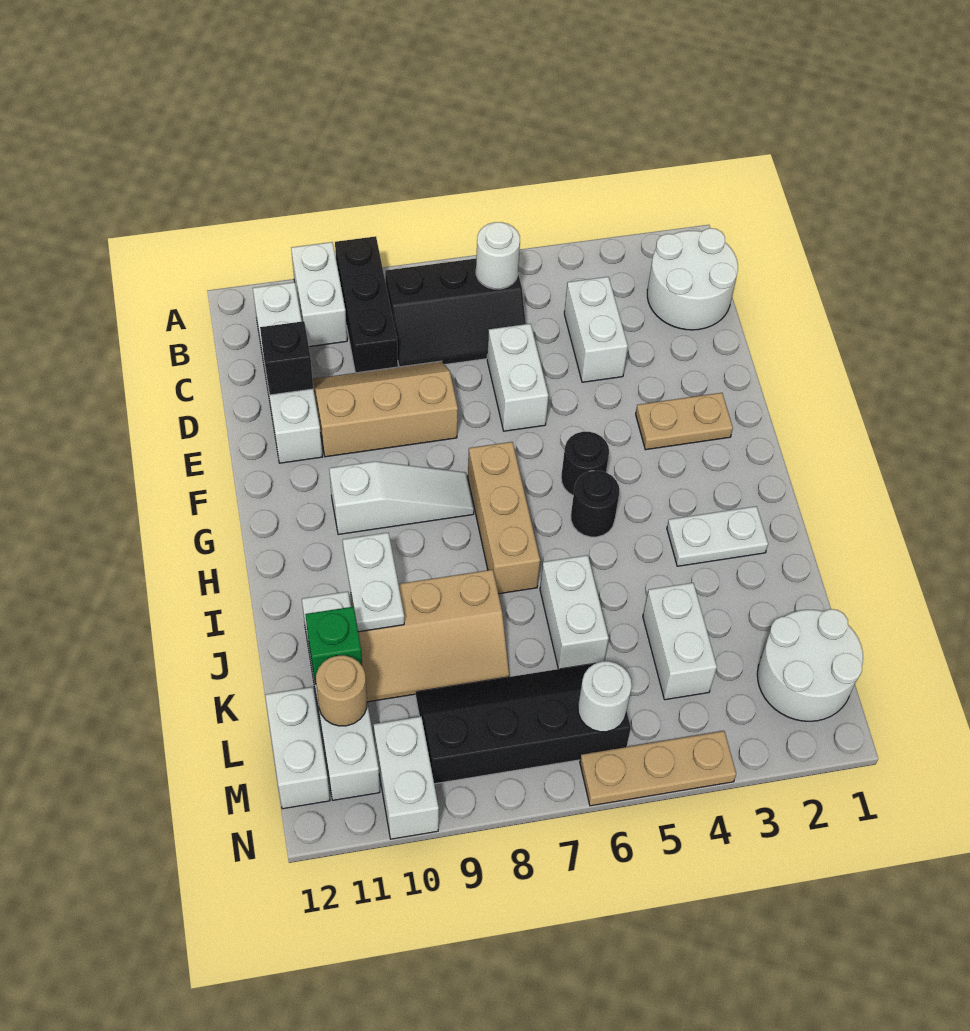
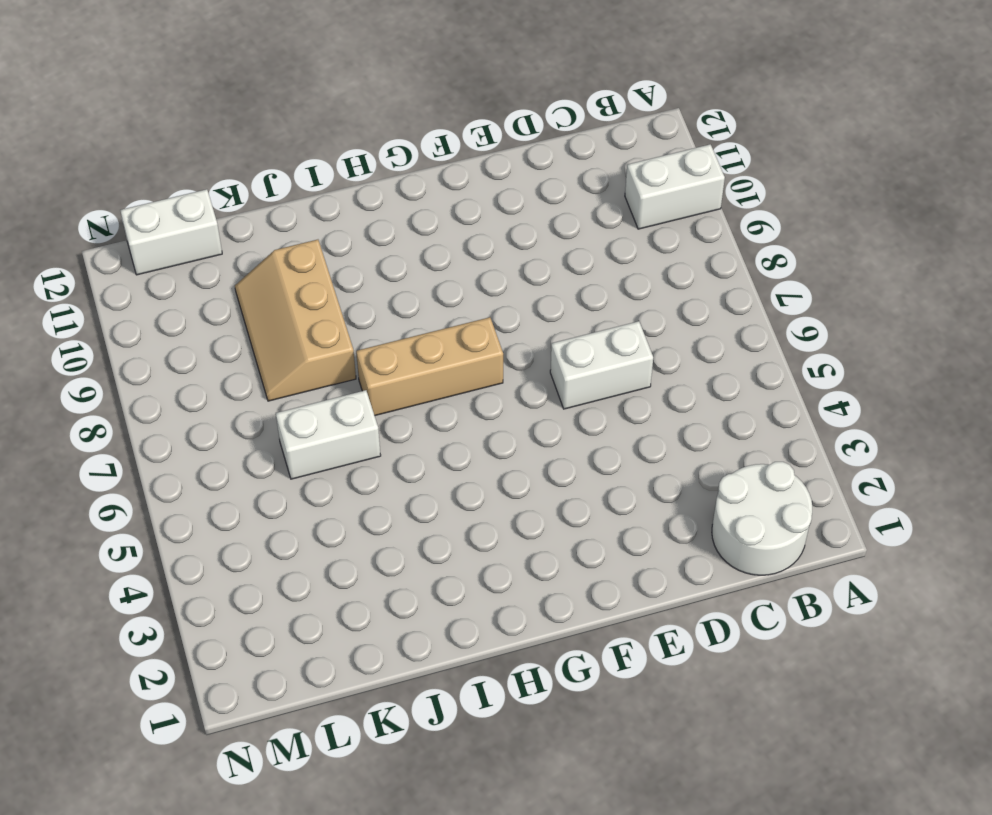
none -> black brick A9:C9 level 1
none -> black slope B6:C8 level 1 top B
none -> white brick B11:E11 level 1

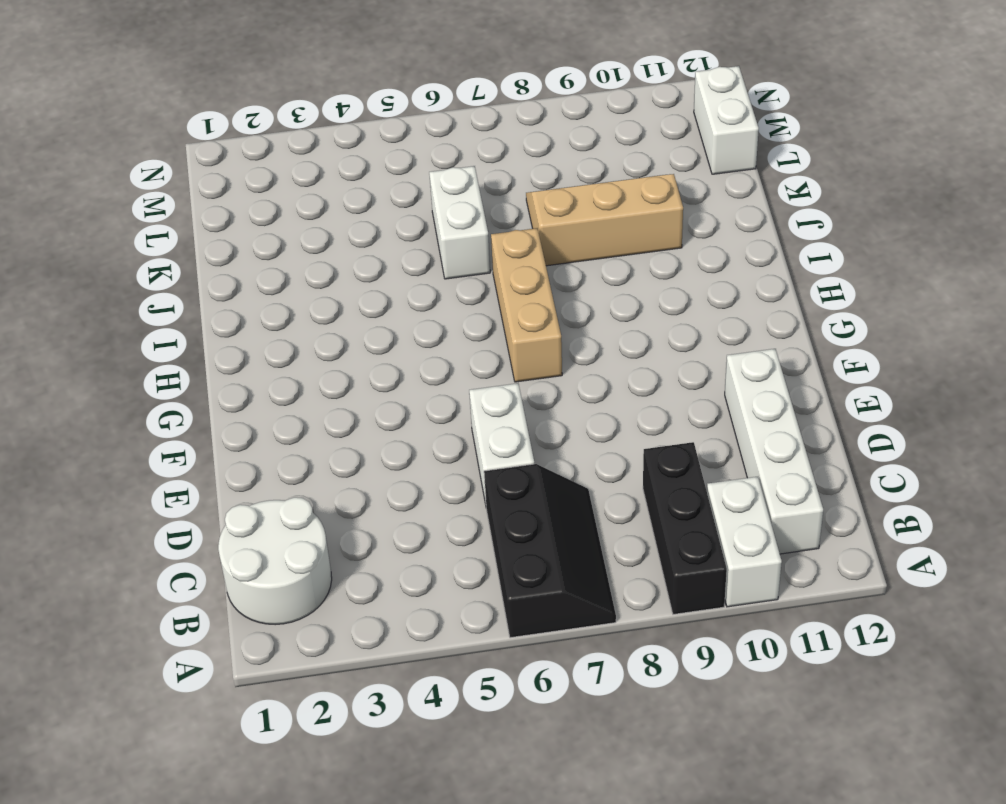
black slope A6:C7 level 1 top 6 -> black slope B6:C8 level 1 top B
none -> white brick C4:D4 level 1
none -> tan slope D8:E10 level 1 top E
none -> tan plate F2:F3 level 1

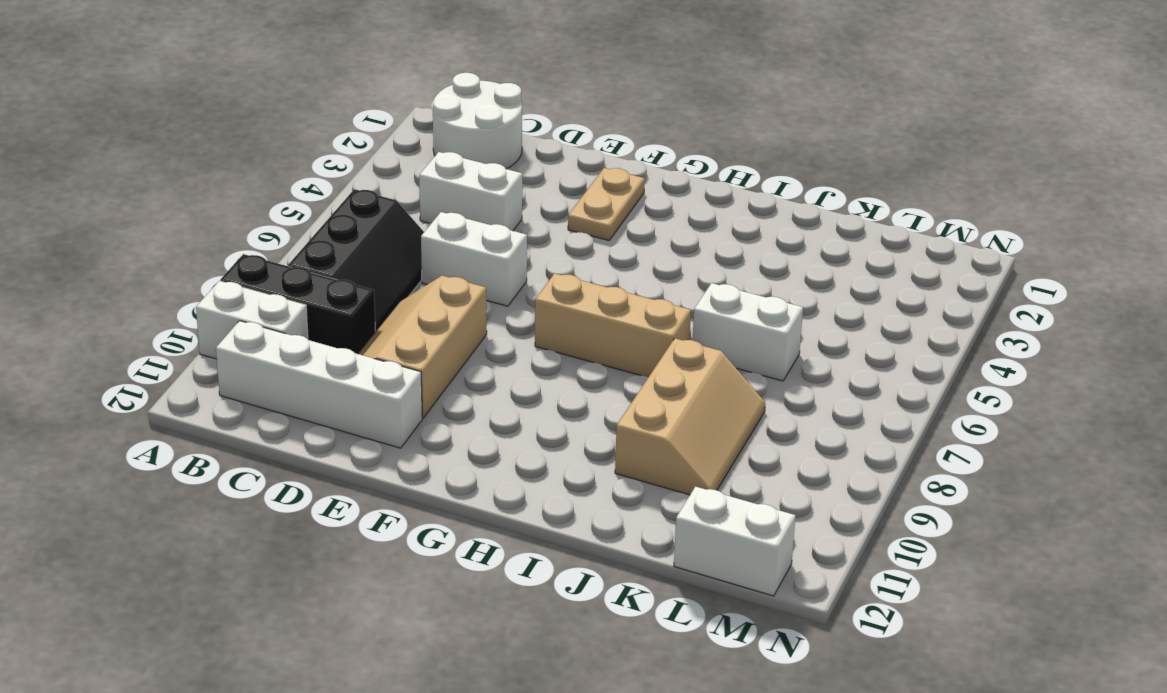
none -> black round brick G5 level 1
none -> white slope G8:G10 level 1 top 10
none -> black round brick H5 level 1

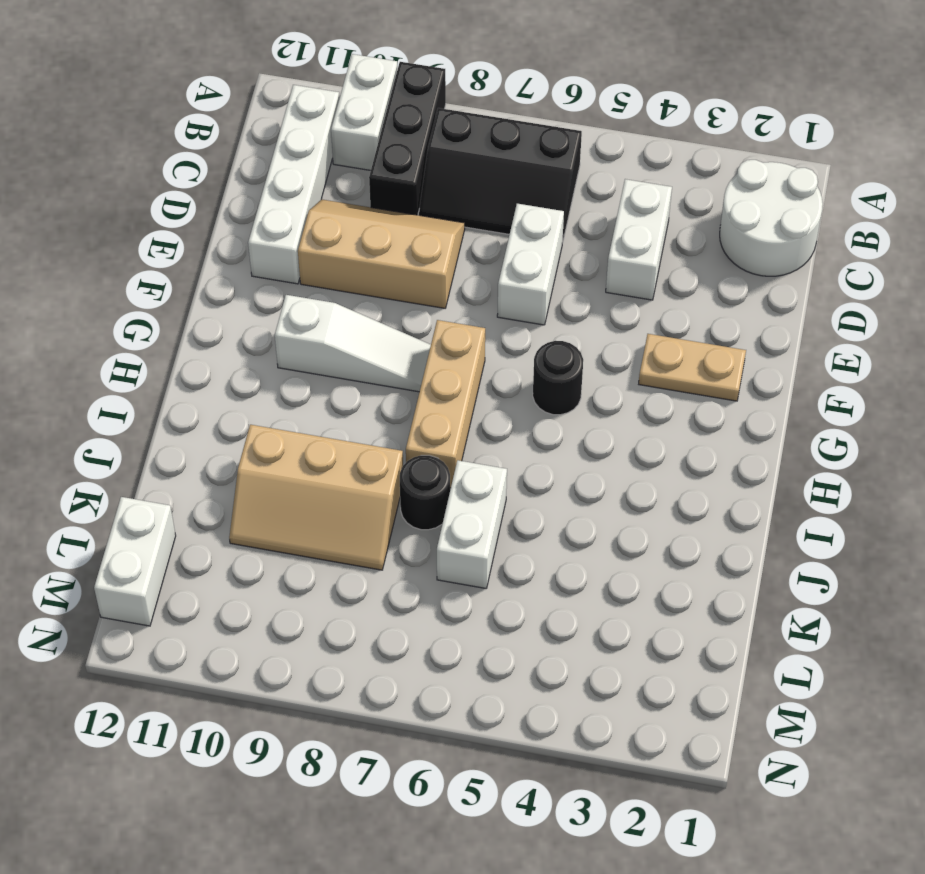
black round brick J7 level 1 -> black round brick H5 level 1
none -> white plate I2:I3 level 1
none -> white brick J11:M11 level 1
none -> white brick K4:L4 level 1

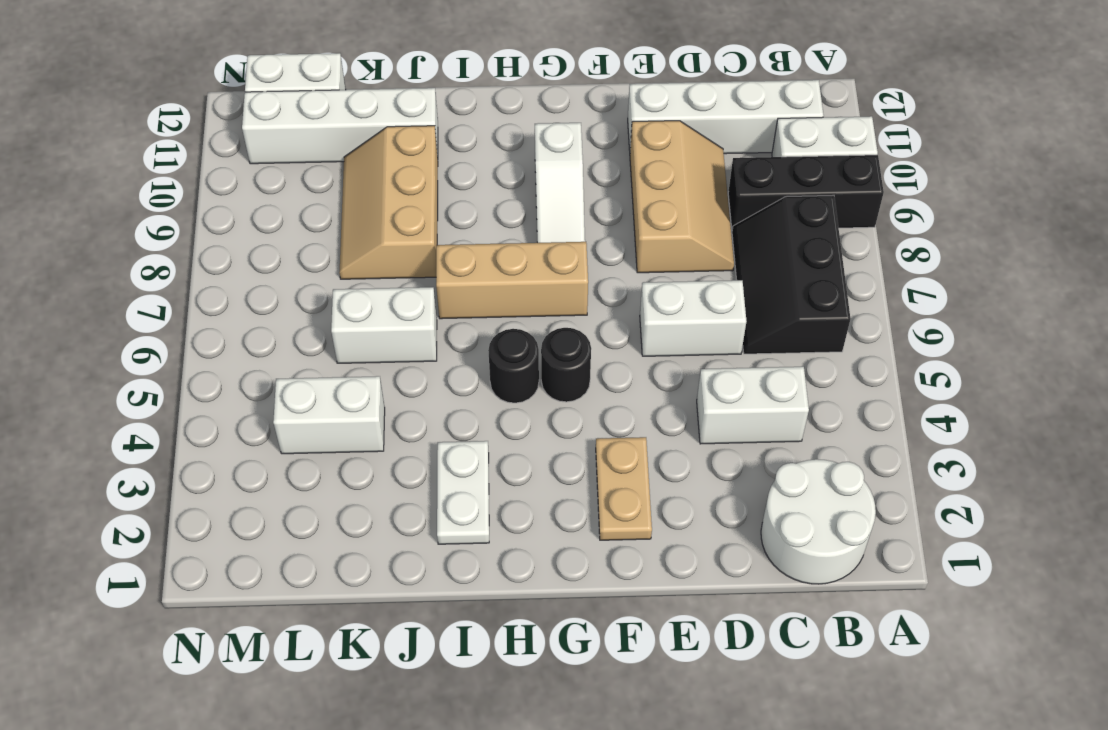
none -> white round brick L1:M2 level 1
none -> black slope L6:M9 level 1 top M
none -> white brick M10:N10 level 1

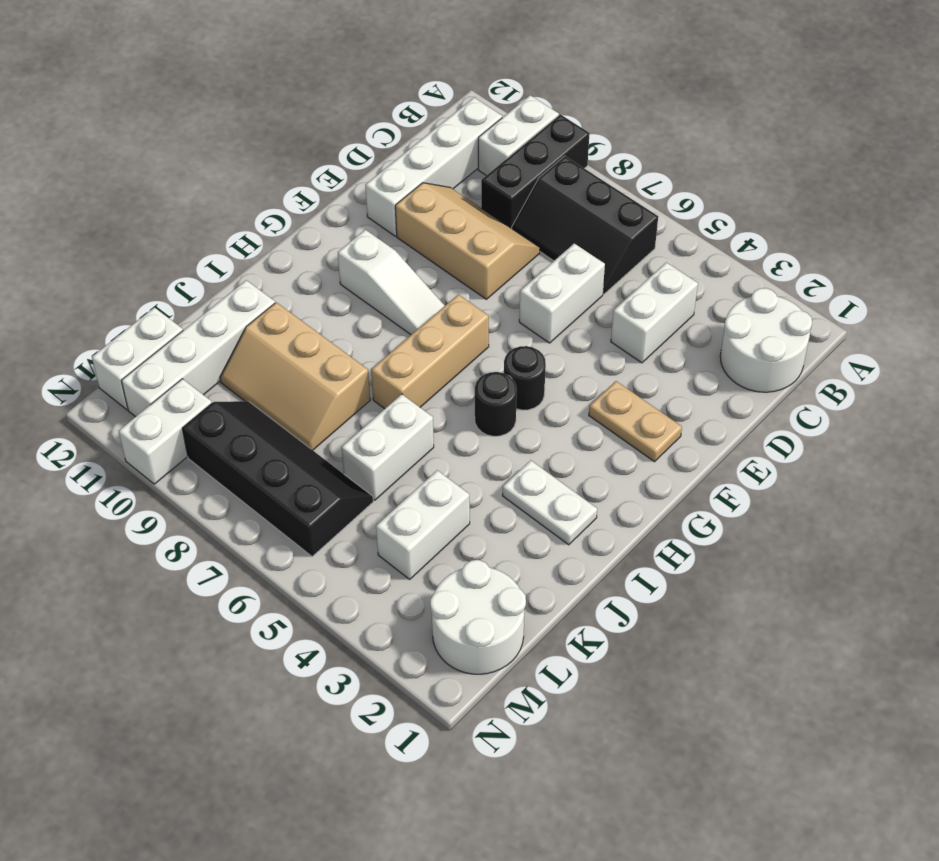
none -> tan plate N4:N6 level 1
none -> white round brick B6 level 2
none -> black brick D11 level 2

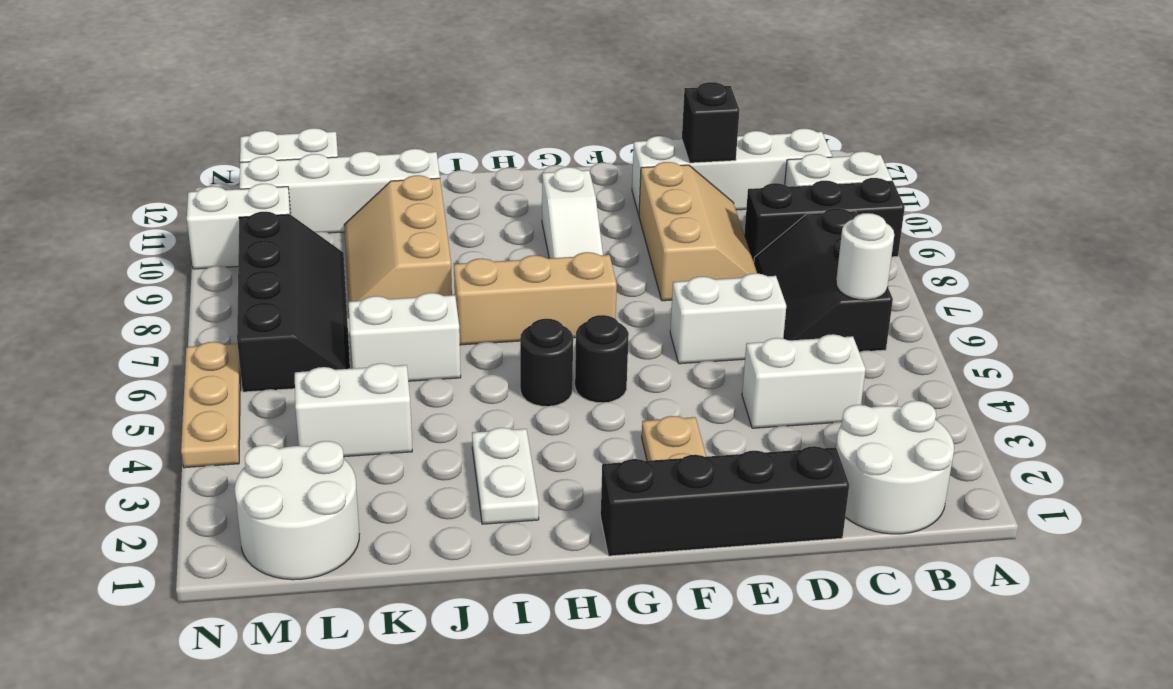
black brick D1:G1 level 1 -> none
none -> white plate I10:J10 level 2
none -> green brick K11 level 2
none -> tan round brick L11 level 2

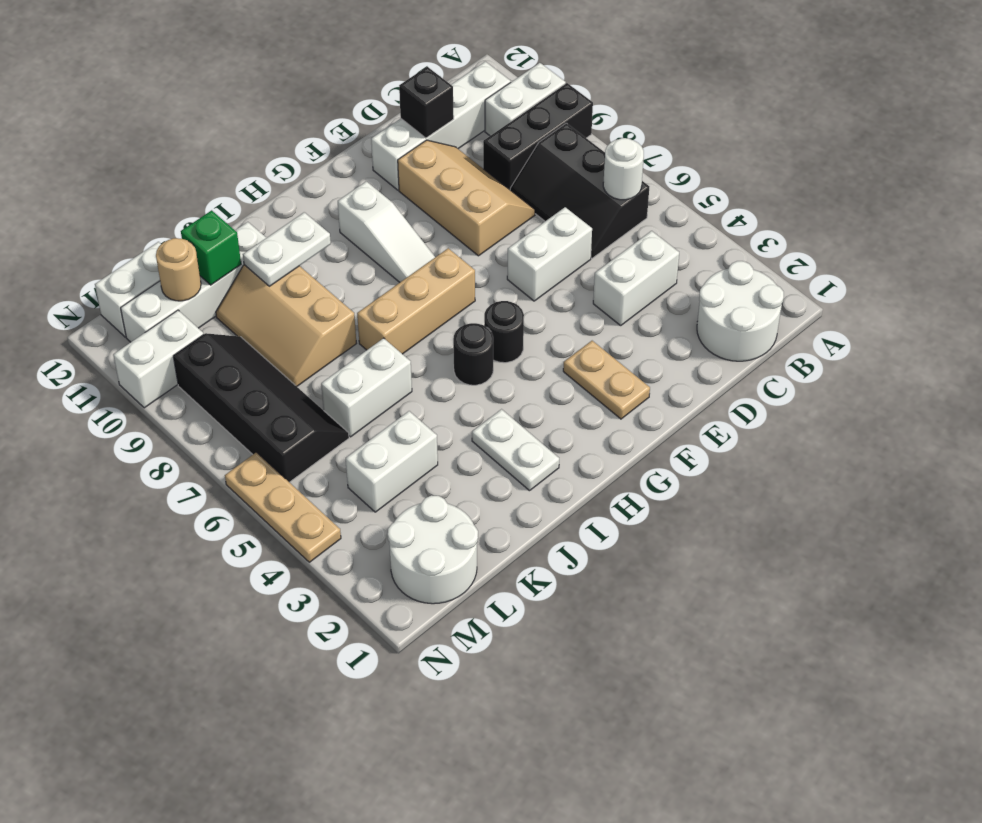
none -> white round brick M6 level 2

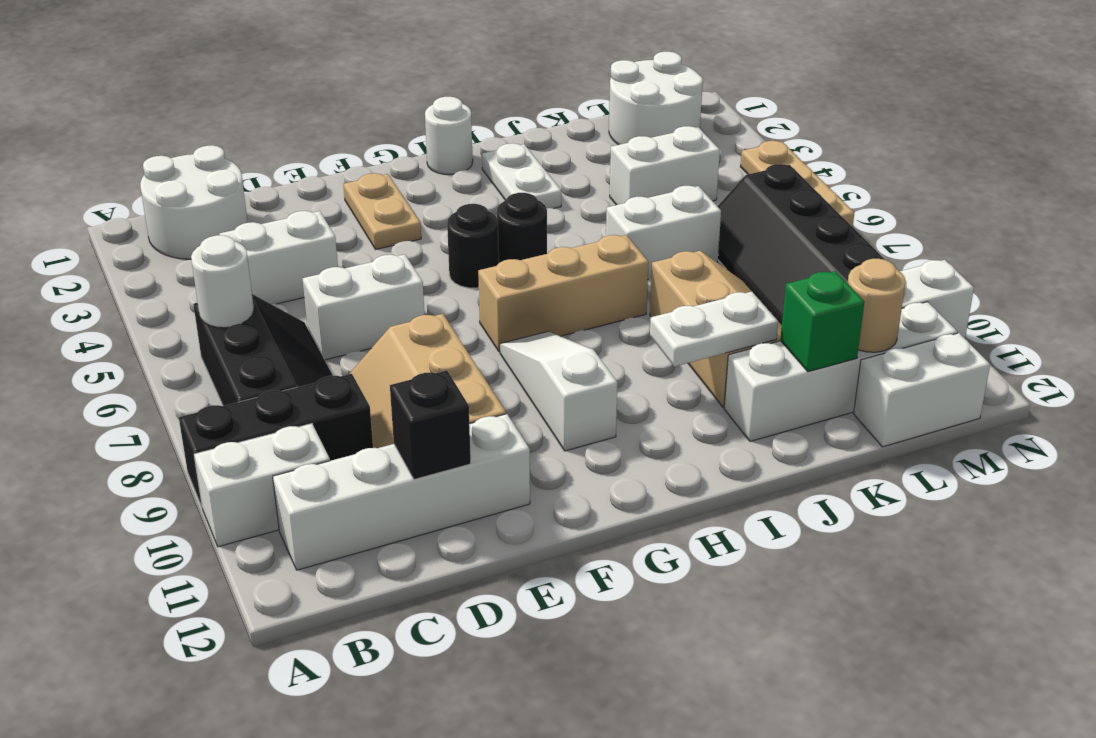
white round brick H1 level 1 -> white round brick M6 level 2

